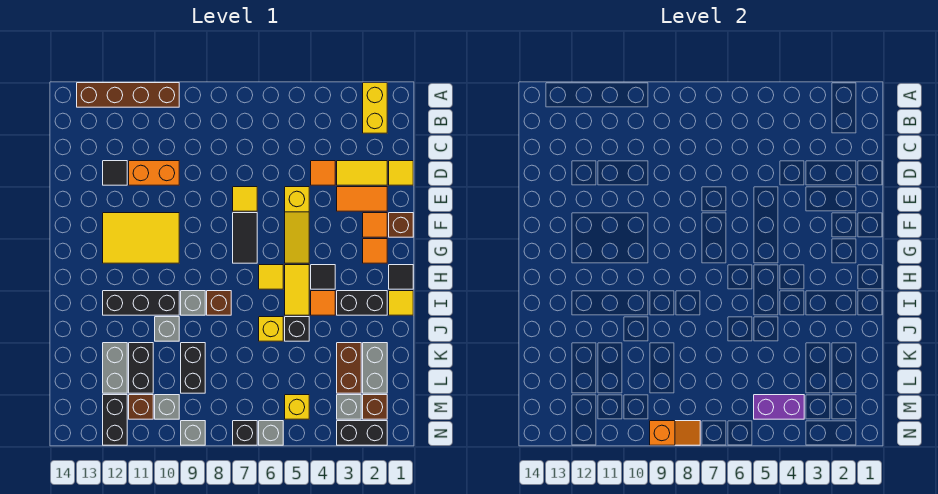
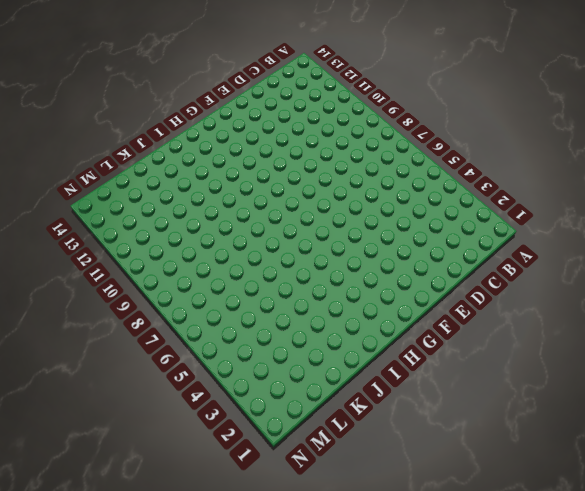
none -> yellow brick A2:B2 level 1
none -> brown brick A10:A13 level 1
none -> yellow tile D1 level 1
none -> yellow tile D2:D3 level 1

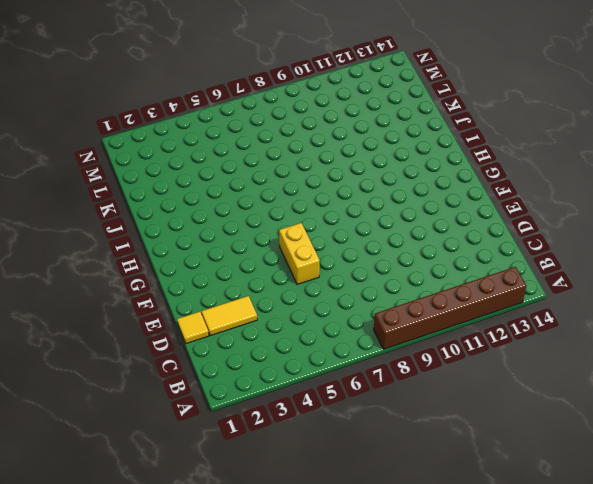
brown brick A8:A13 level 1 -> brown brick A10:A13 level 1
yellow brick E6:F6 level 1 -> yellow brick A2:B2 level 1
none -> orange tile D4 level 1
none -> orange brick D10:D11 level 1
none -> black tile D12 level 1
none -> orange tile E2:E3 level 1

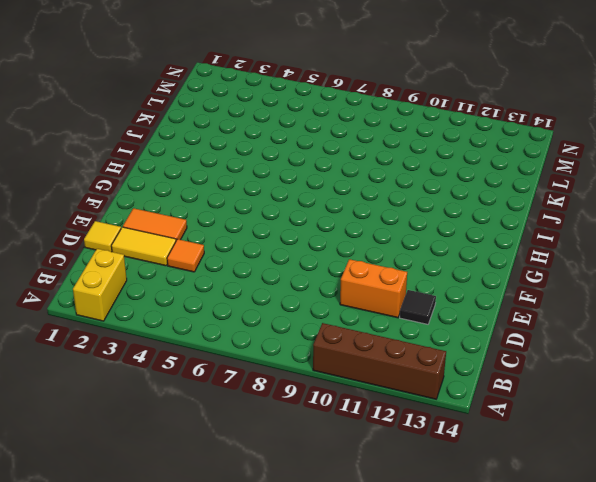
none -> yellow slope E5:G5 level 1 top E
none -> yellow tile E7 level 1
none -> brown brick F1 level 1
none -> orange tile F2 level 1

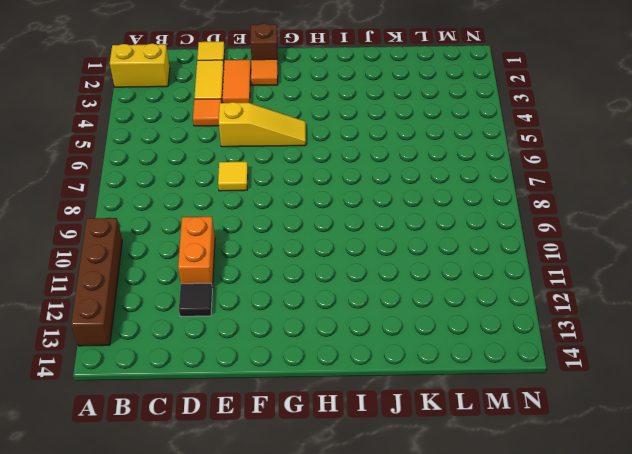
none -> black tile F7:G7 level 1
none -> yellow tile F10:G12 level 1
none -> orange tile G2 level 1
none -> black tile H1 level 1

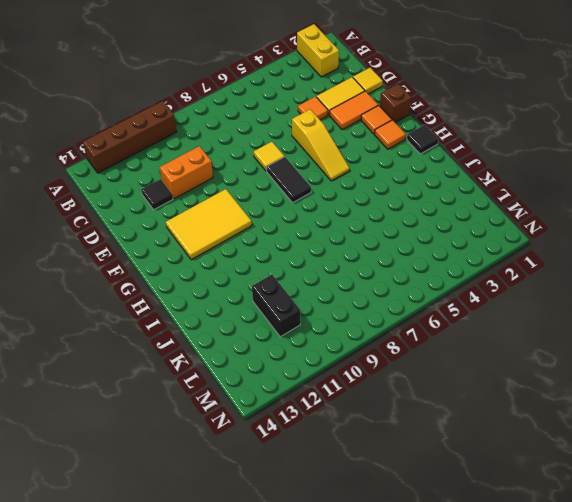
none -> black tile H4 level 1
none -> yellow tile H5:I5 level 1
none -> yellow tile H6 level 1
none -> yellow tile I1 level 1

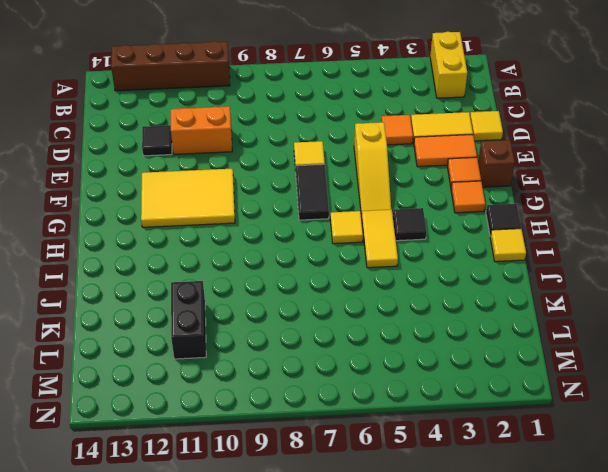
none -> black brick I2:I3 level 1
none -> orange tile I4 level 1
none -> brown brick I8 level 1
none -> grey brick I9 level 1

